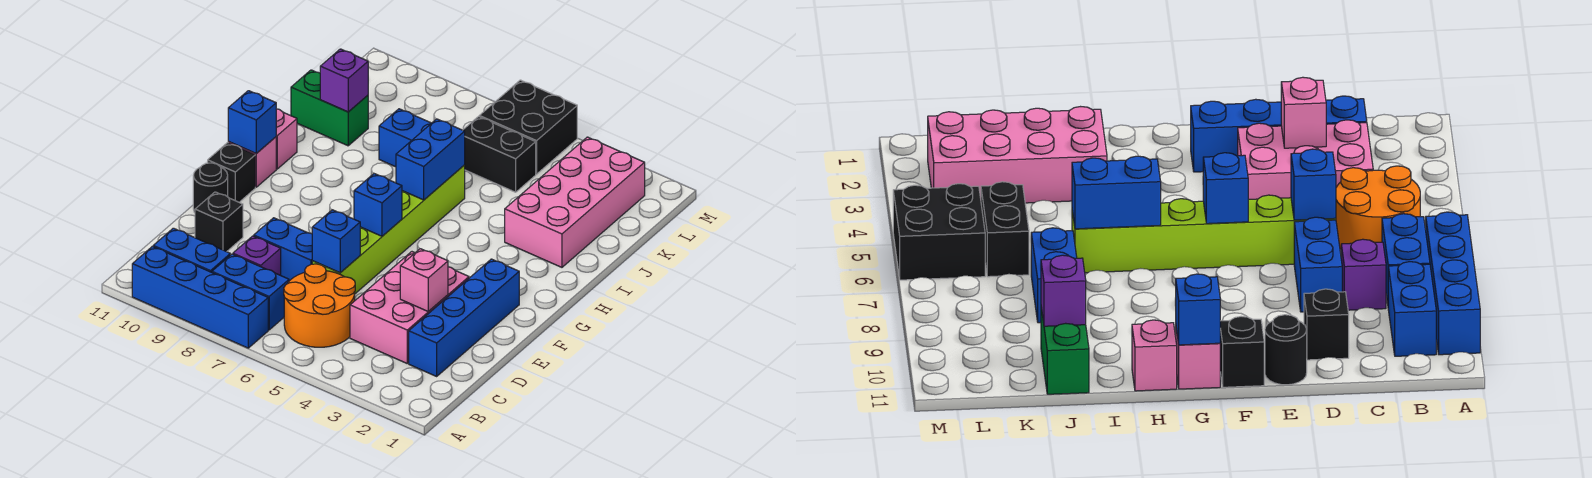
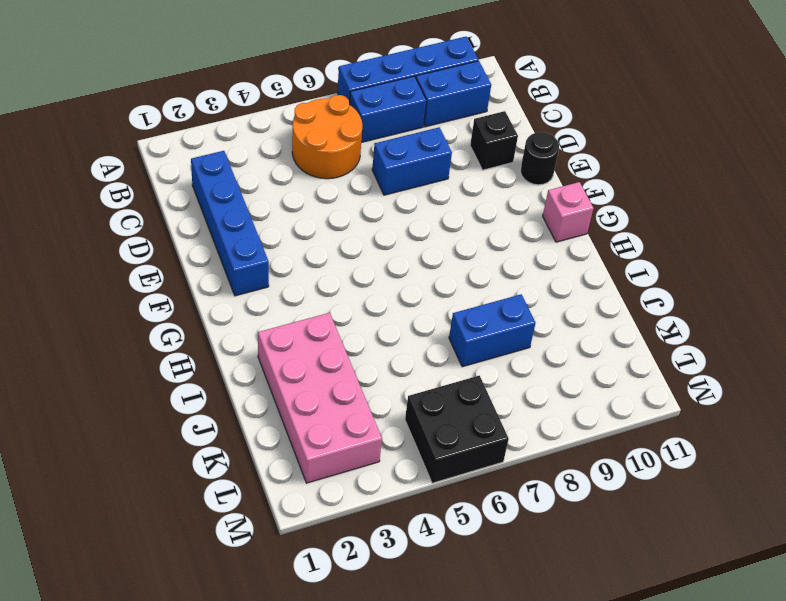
none -> pink brick C3:E4 level 1
none -> purple brick C8 level 1
none -> lime brick D6:I6 level 1

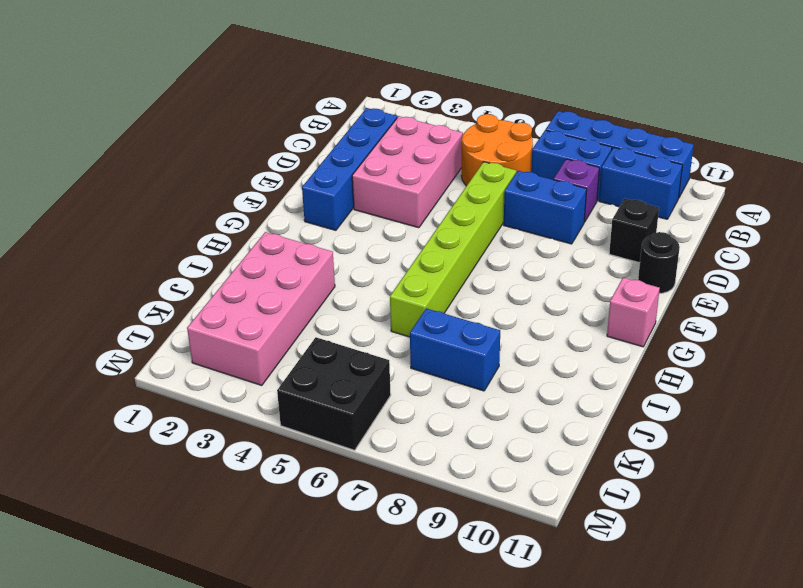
none -> black brick F11 level 1
none -> pink brick H11 level 1
none -> green brick J10:J11 level 1

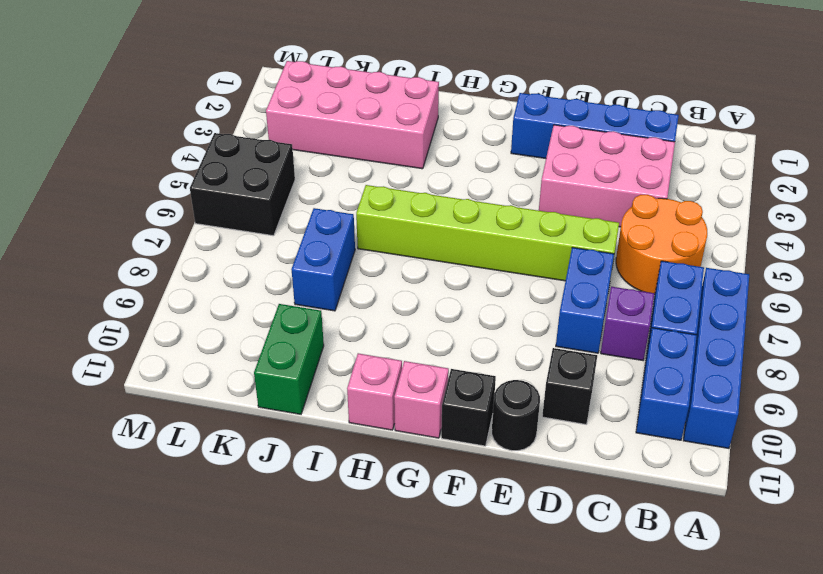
none -> black brick K5:K6 level 1
none -> pink brick D3 level 2
none -> blue brick D6 level 2

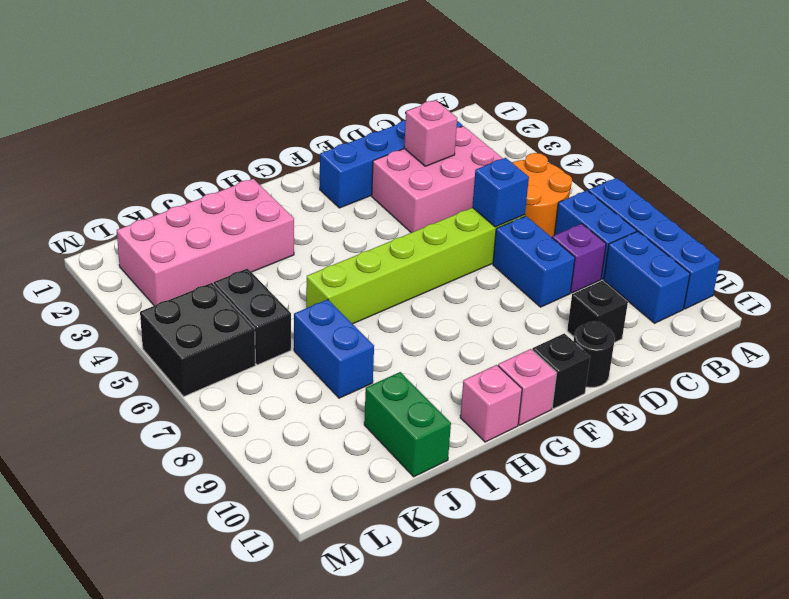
none -> blue brick F6 level 2
none -> blue brick G11 level 2
none -> blue brick H6:I6 level 2

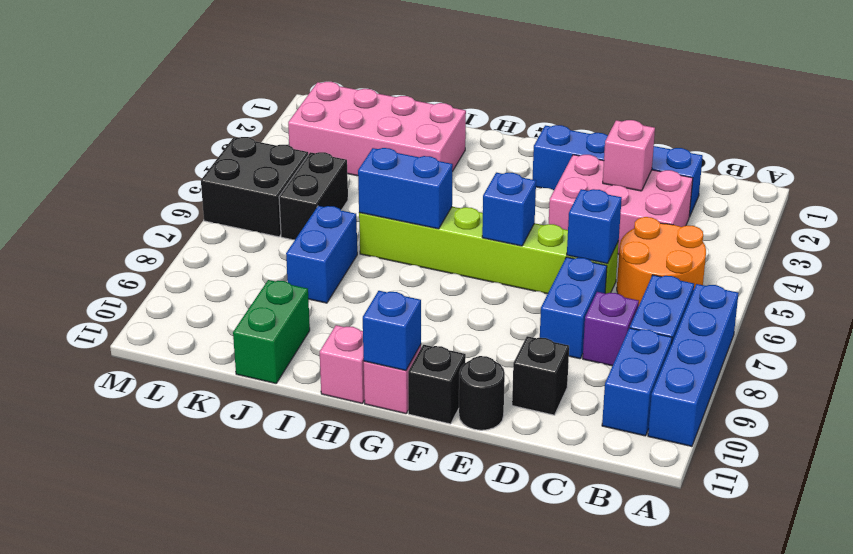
none -> purple brick J10 level 2

